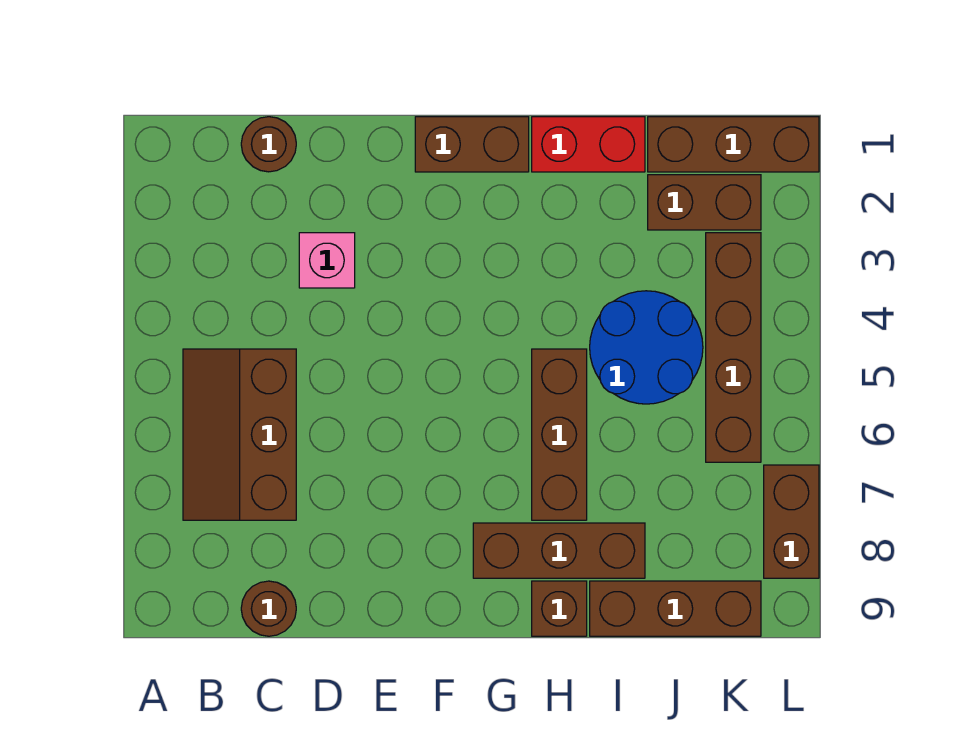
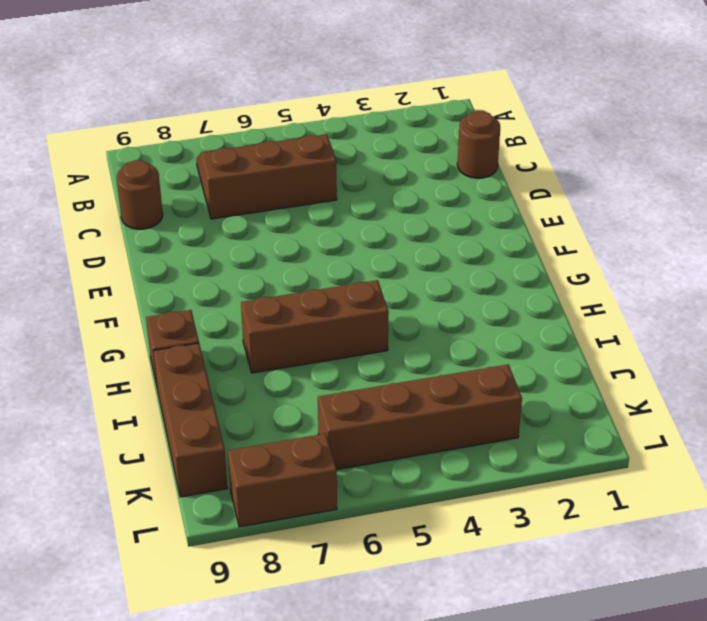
none -> pink brick D3 level 1
none -> brown brick F1:G1 level 1
none -> brown brick G8:I8 level 1

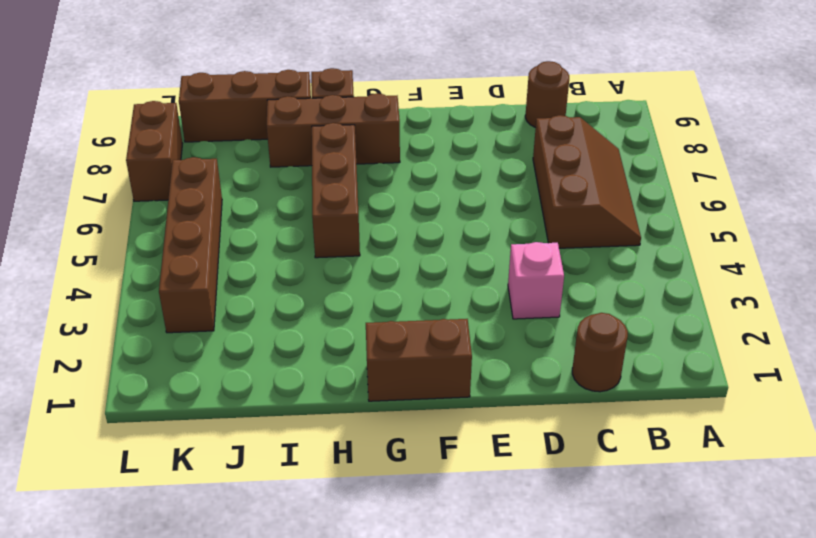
none -> red brick H1:I1 level 1
none -> blue round brick I4:J5 level 1
none -> brown brick J1:L1 level 1

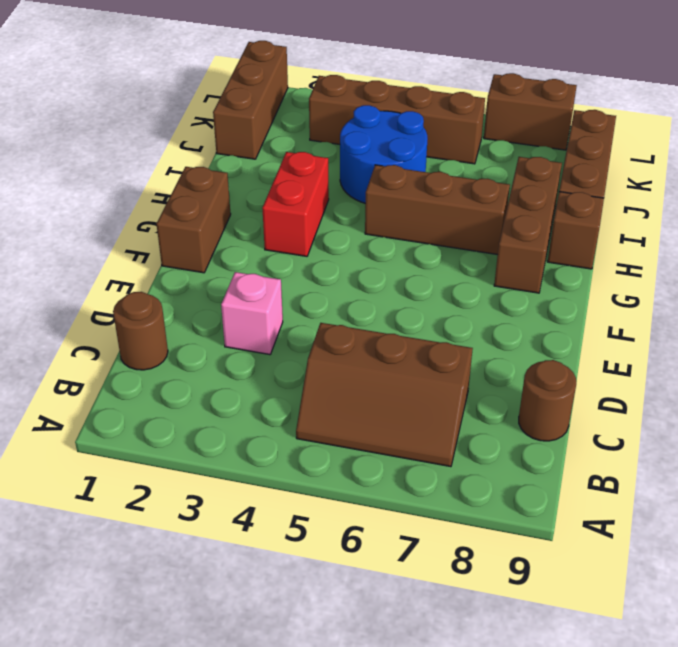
red brick G3:H3 level 1 -> red brick H1:I1 level 1
none -> brown brick J2:K2 level 1

